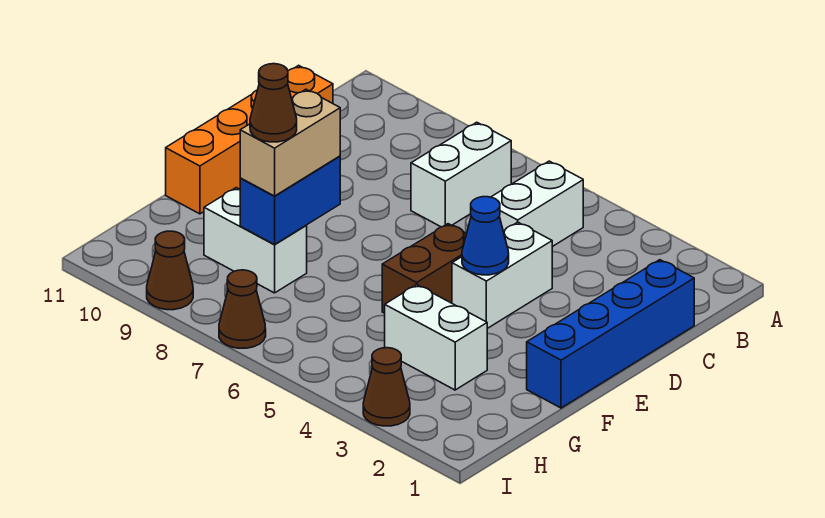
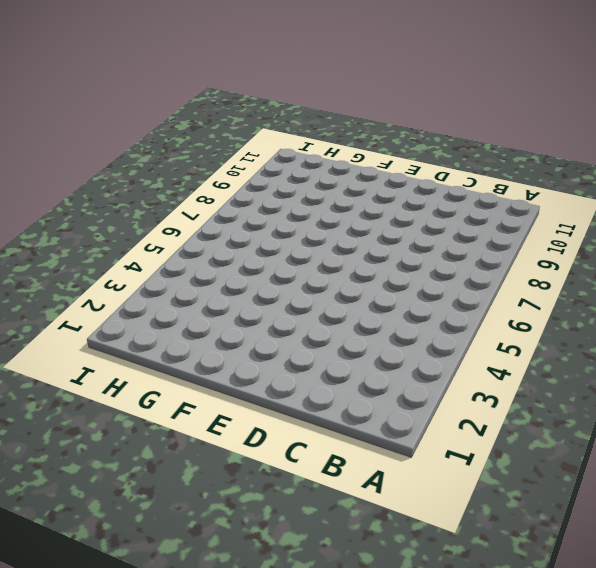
none -> white brick B5:C5 level 1
none -> white brick B7:C7 level 1
none -> blue brick C1:F1 level 1

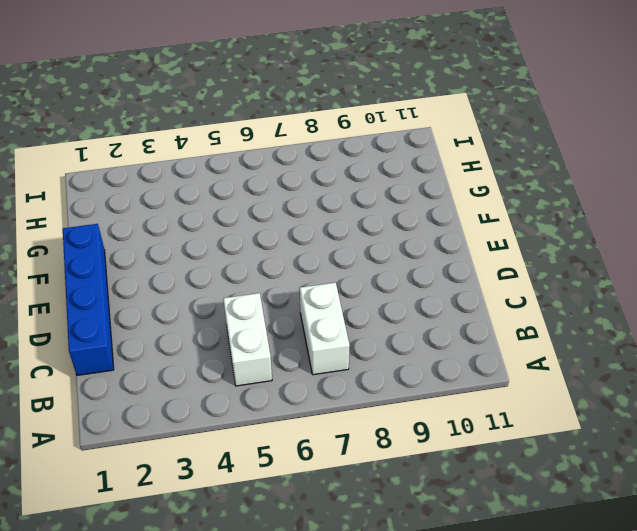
none -> orange brick C11:F11 level 1
none -> white brick D4:E4 level 1
none -> brown brick E5:F5 level 1

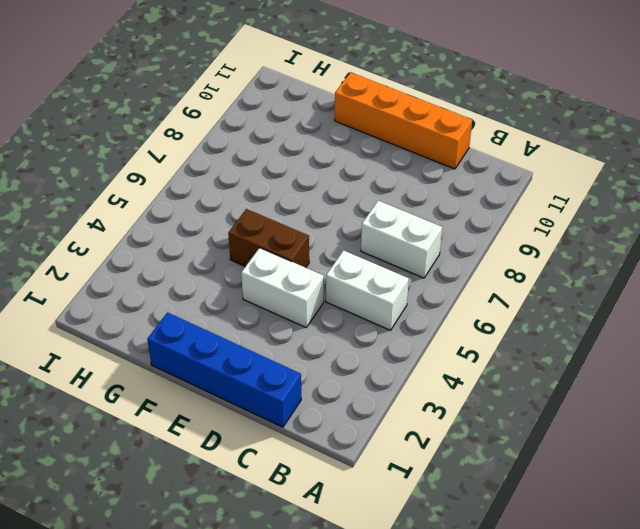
none -> white brick G3:G4 level 1
none -> white brick G8:G9 level 1
none -> brown cone I3 level 1

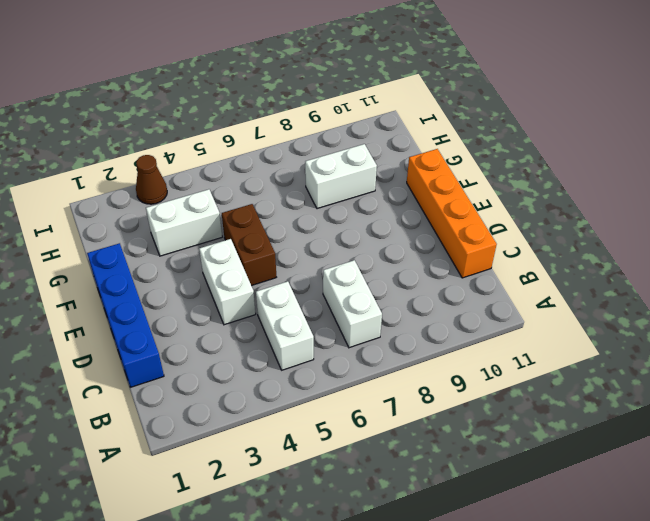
none -> brown cone I7 level 1
none -> brown cone I9 level 1
none -> blue cone E4 level 2

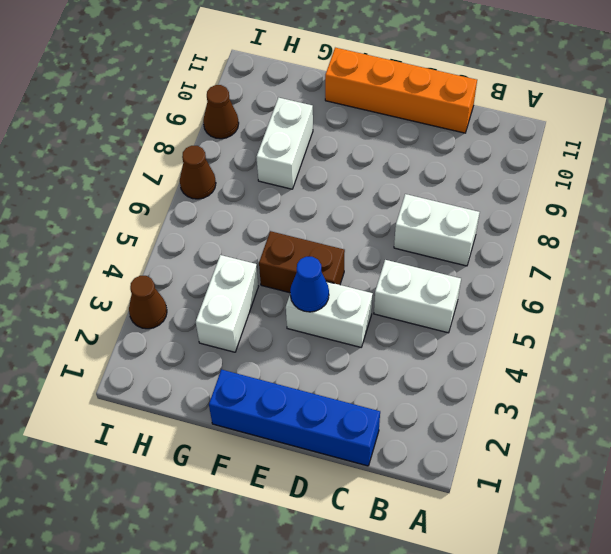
none -> blue brick F8:G8 level 2
none -> tan brick F8:G8 level 3
none -> brown cone G8 level 4

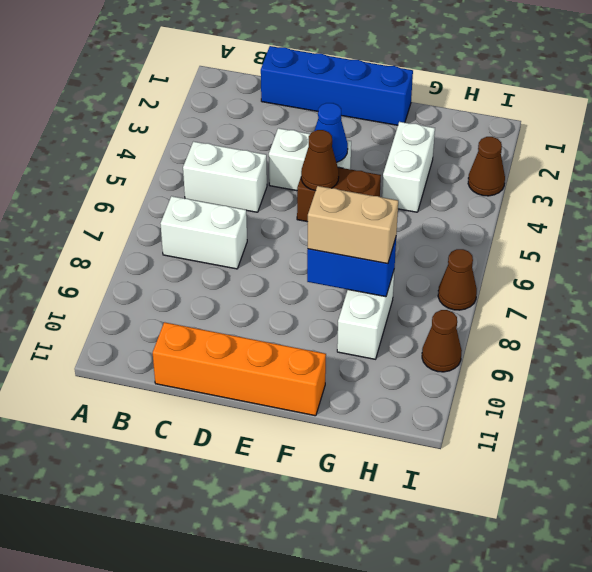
brown cone E5 level 2 -> brown cone G8 level 4

